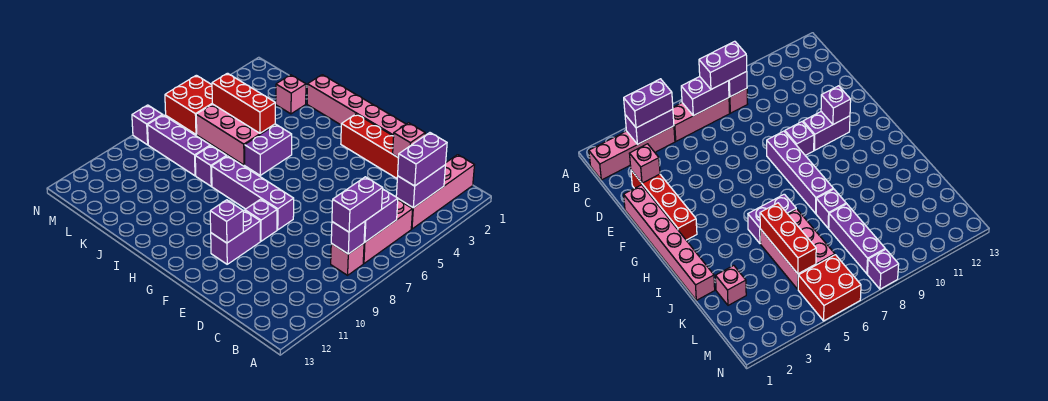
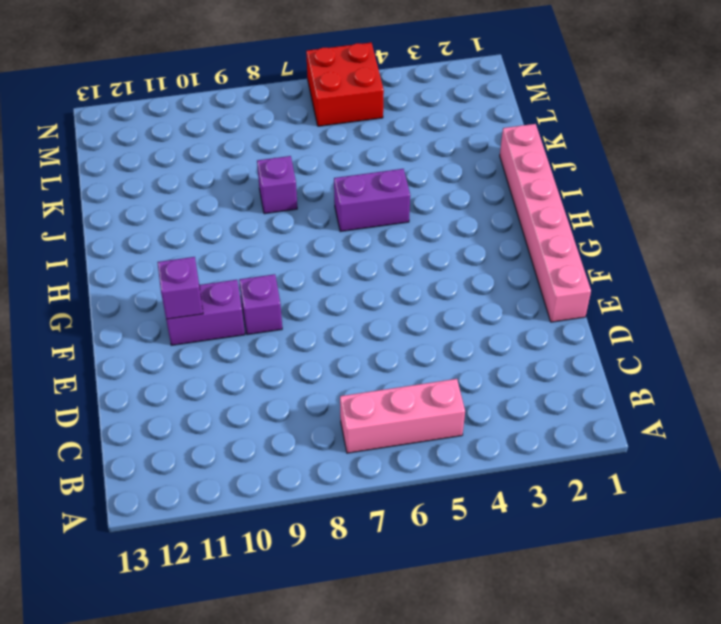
none -> pink brick B1:B4 level 1
none -> pink brick B8 level 1
none -> red brick D2:G2 level 1

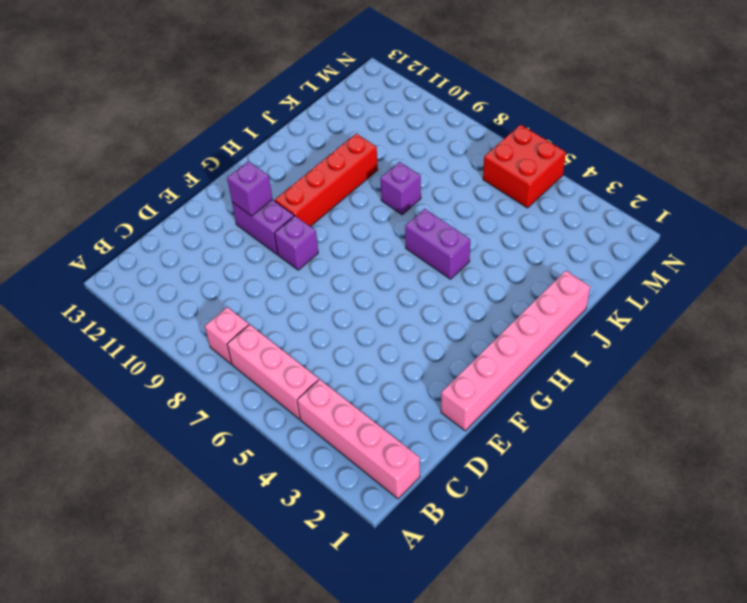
red brick G10:J10 level 1 -> red brick D2:G2 level 1
none -> purple brick F8:I8 level 1
none -> pink brick J5:L6 level 1
none -> pink brick K2 level 1

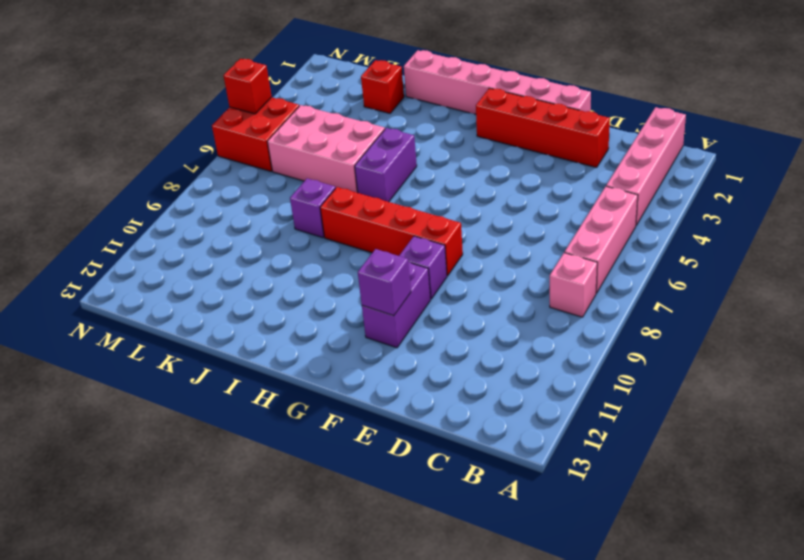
red brick F8:I8 level 1 -> purple brick F8:I8 level 1
red brick K2 level 1 -> pink brick K2 level 1
red brick N5 level 2 -> none
none -> purple brick K8:M8 level 1
none -> purple brick N8 level 1
none -> purple brick B3:B4 level 2

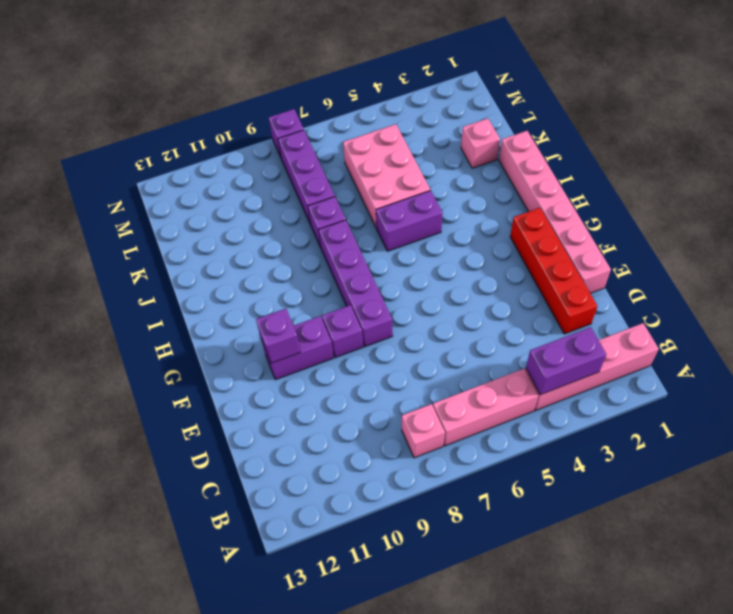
none -> red brick M5:N6 level 1
none -> purple brick B6:B7 level 2
none -> purple brick B8 level 2

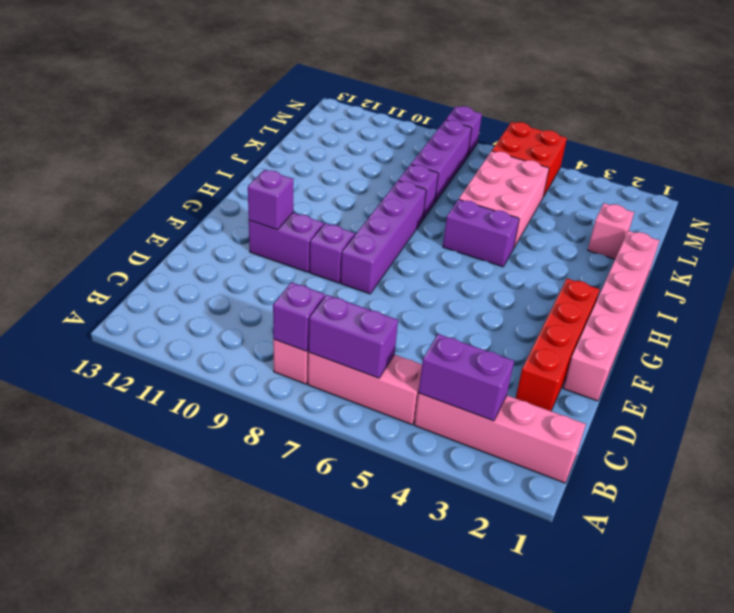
none -> pink brick D2 level 2
none -> red brick J5:L5 level 2
none -> purple brick B3:B4 level 3

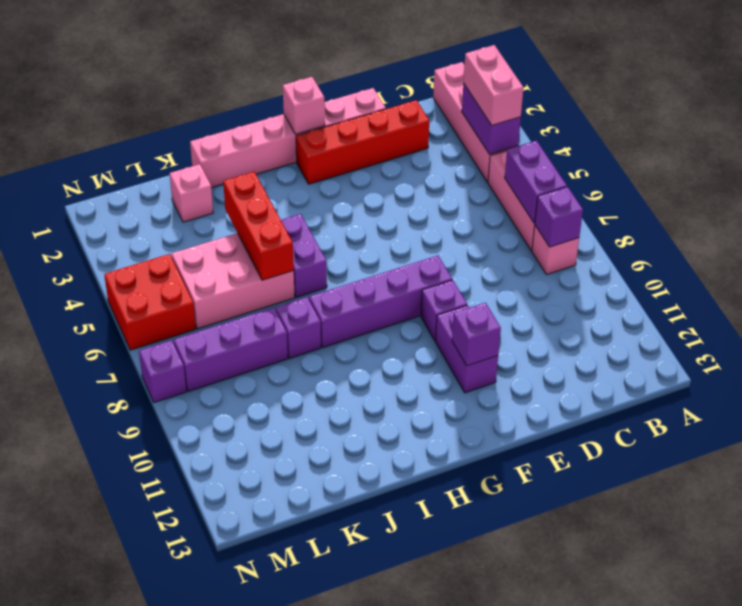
pink brick B3:B4 level 3 -> purple brick B3:B4 level 3
pink brick G1 level 2 -> pink brick D2 level 2
red brick J4:J6 level 2 -> red brick J5:L5 level 2
none -> purple brick B7:B8 level 3

